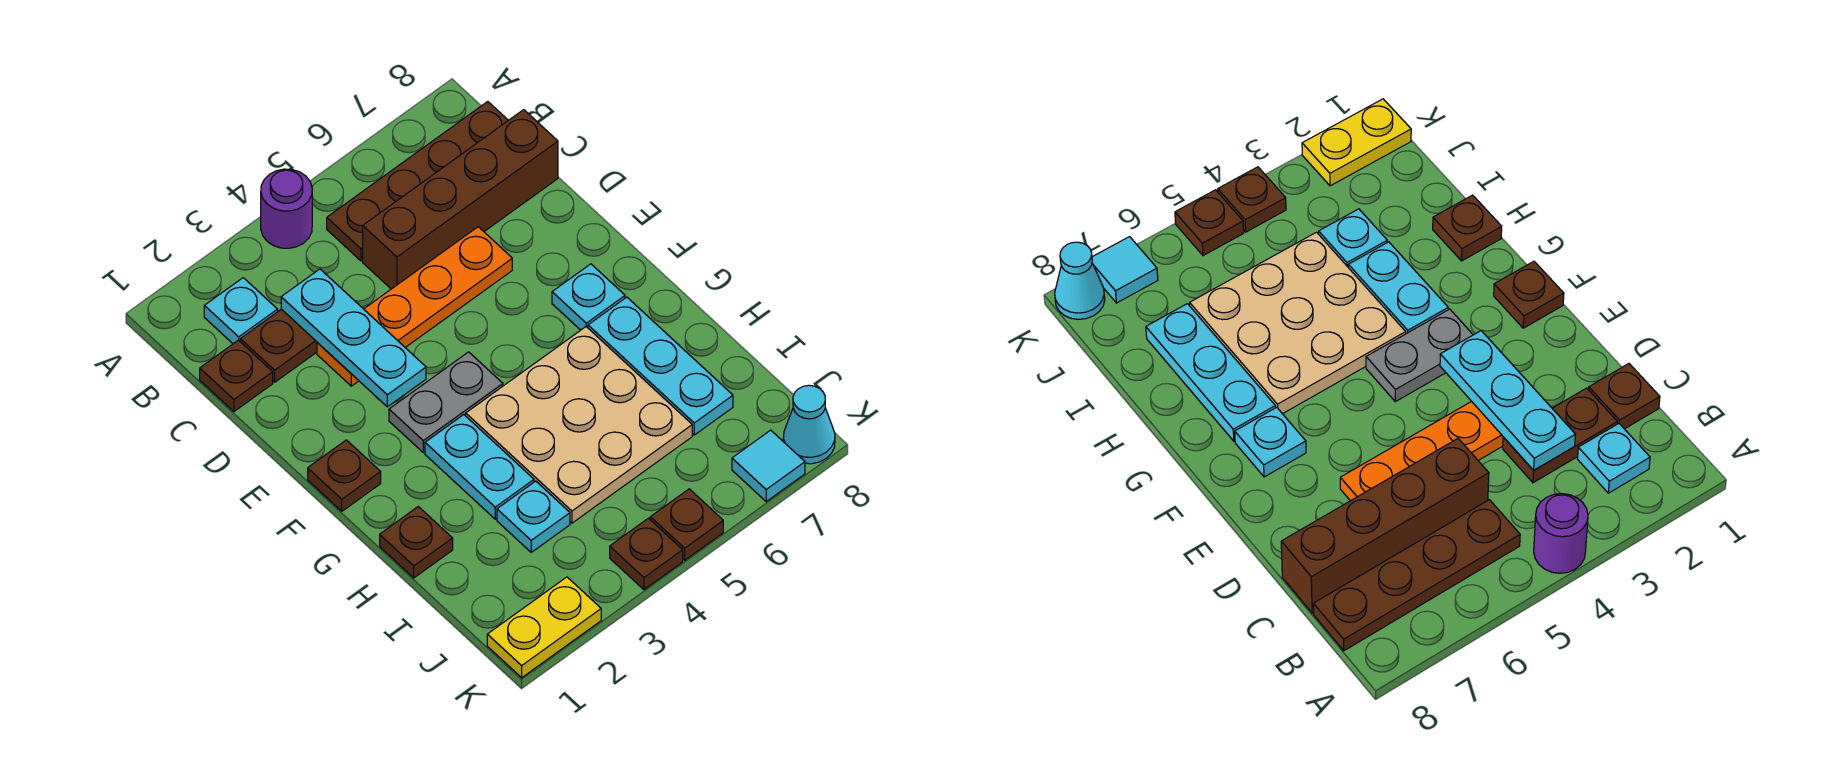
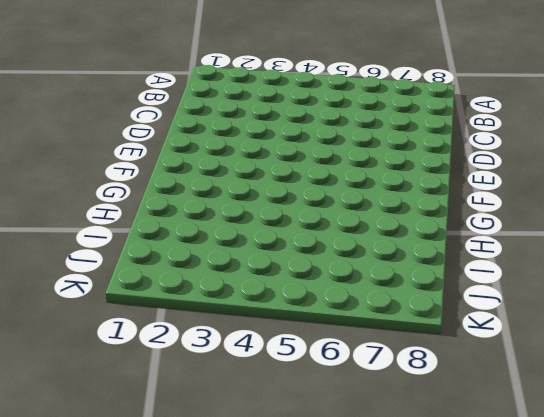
none -> purple round brick A4 level 1
none -> cyan plate B2 level 1
none -> brown plate B5:B8 level 1

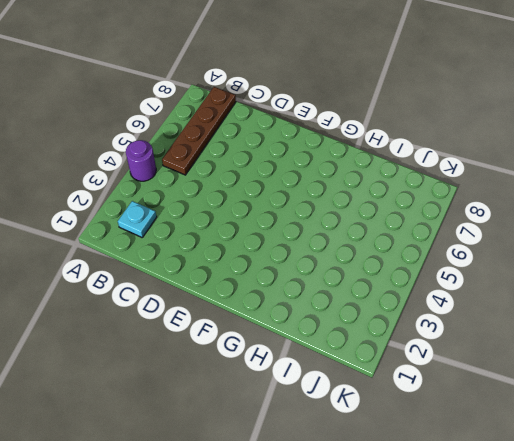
none -> brown plate C1 level 1
none -> brown plate C2:C3 level 1
none -> brown brick C5:C8 level 1

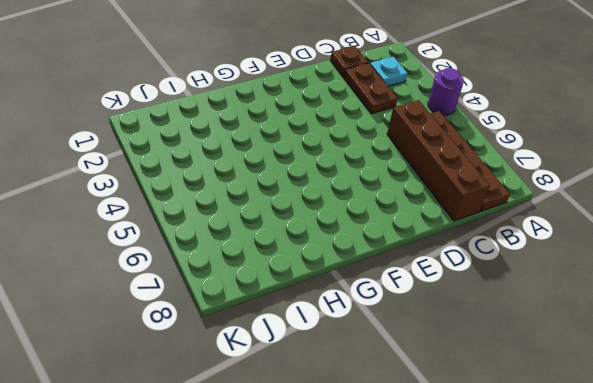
none -> orange plate D3:D6 level 1
none -> brown plate F1 level 1
none -> grey plate F3:F4 level 1

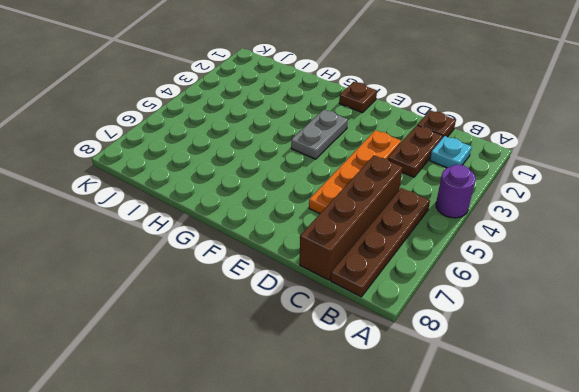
none -> cyan plate F7 level 1
none -> cyan plate G3:H3 level 1
none -> tan plate G4:I6 level 1

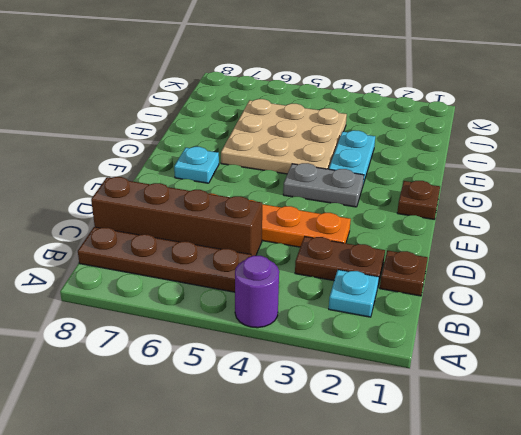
none -> cyan plate G7:I7 level 1
none -> brown plate H1 level 1
none -> cyan plate I3 level 1

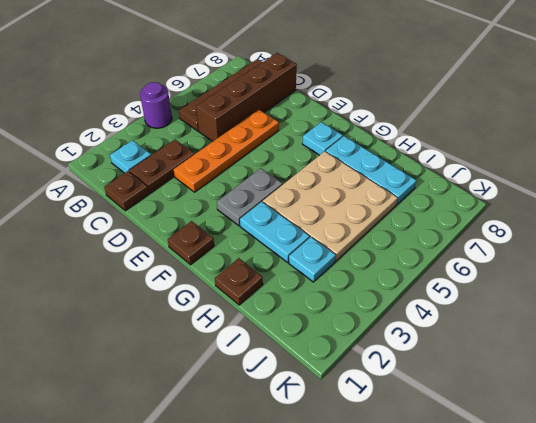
none -> yellow plate K1:K2 level 1
none -> brown plate K4 level 1
none -> brown plate K5 level 1

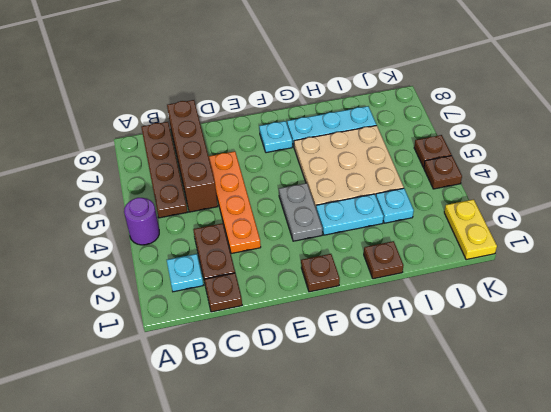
none -> cyan tile K7 level 1
none -> cyan cone K8 level 1
none -> cyan plate C3:E3 level 2

